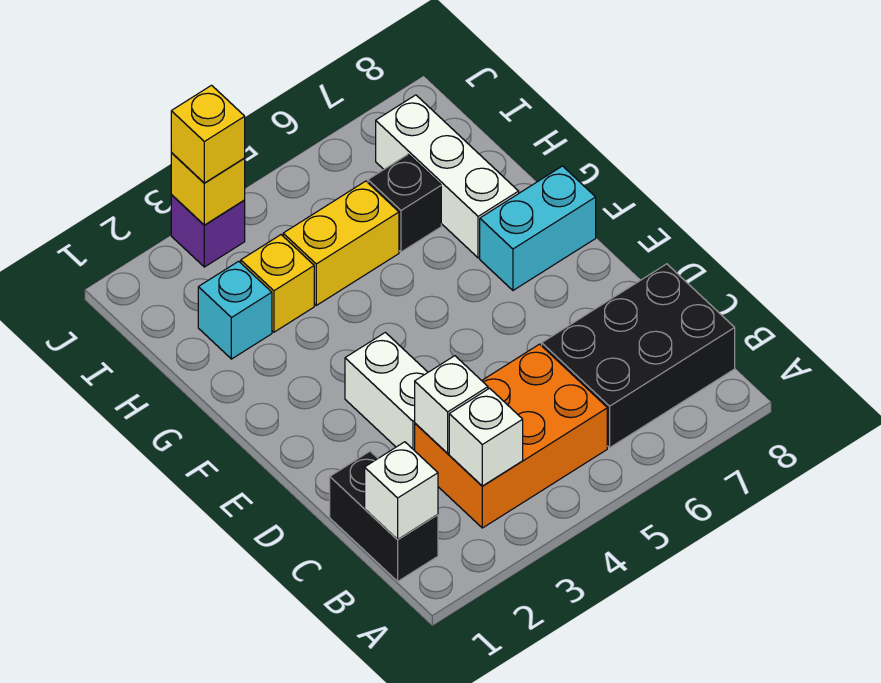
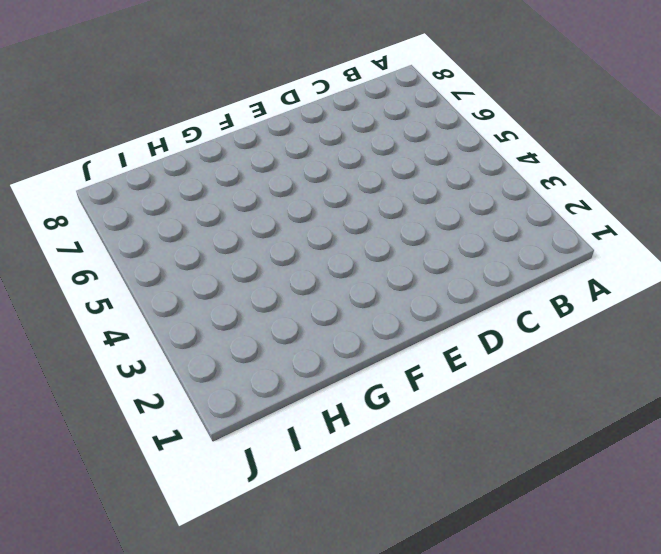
none -> black brick B1:C1 level 1
none -> orange brick B3:C5 level 1
none -> black brick B6:C8 level 1

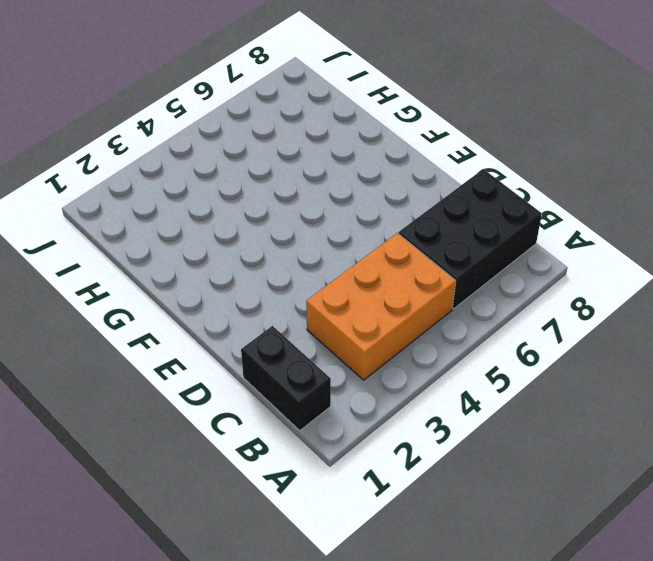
none -> white brick D3:E3 level 1
none -> cyan brick F7:F8 level 1
none -> white brick G7:I7 level 1

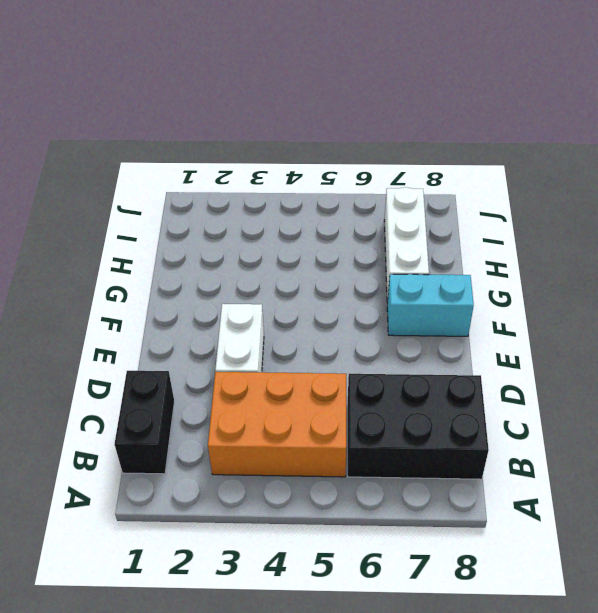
none -> cyan brick H2 level 1
none -> yellow brick H3 level 1
none -> yellow brick H4:H5 level 1

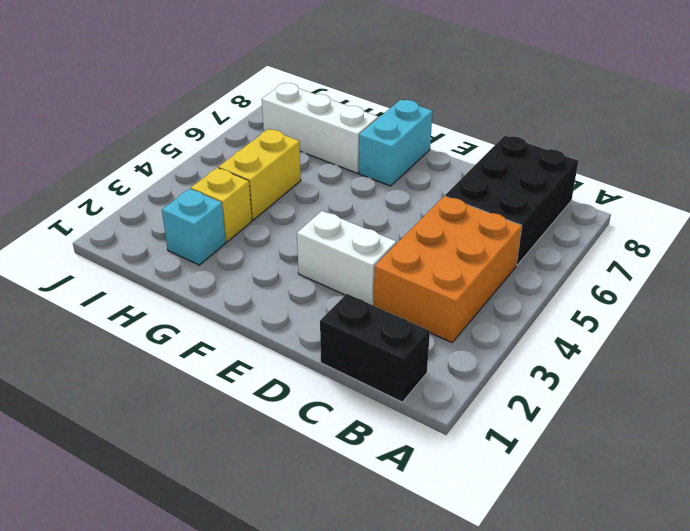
none -> black brick H6 level 1
none -> purple brick J3 level 1
none -> white brick B1 level 2

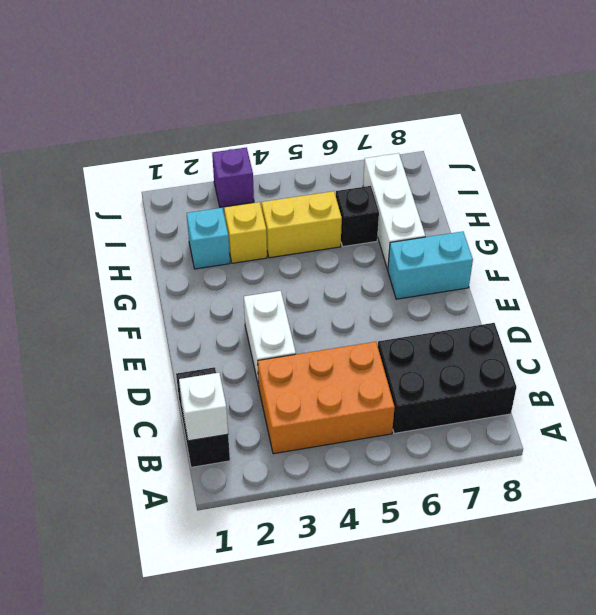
none -> white brick B3 level 2
none -> white brick C3 level 2
none -> yellow brick J3 level 2

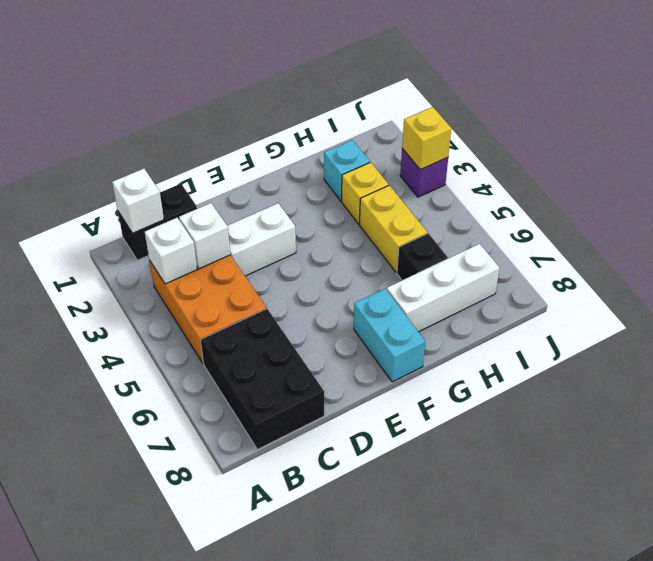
none -> yellow brick J3 level 3

